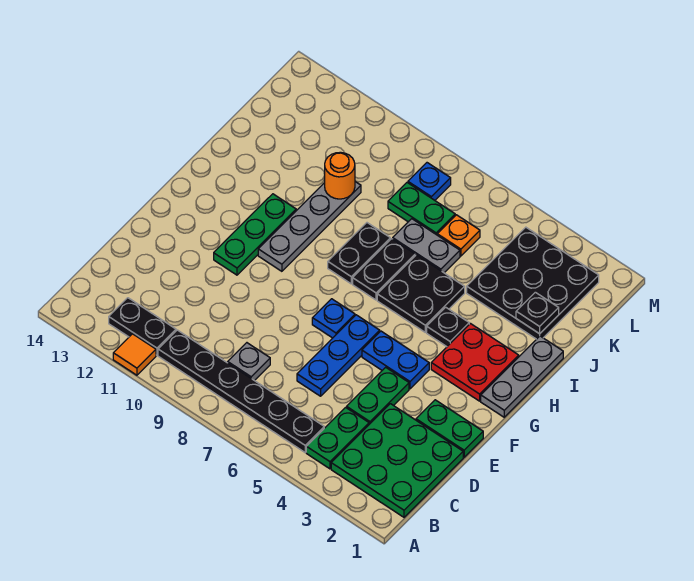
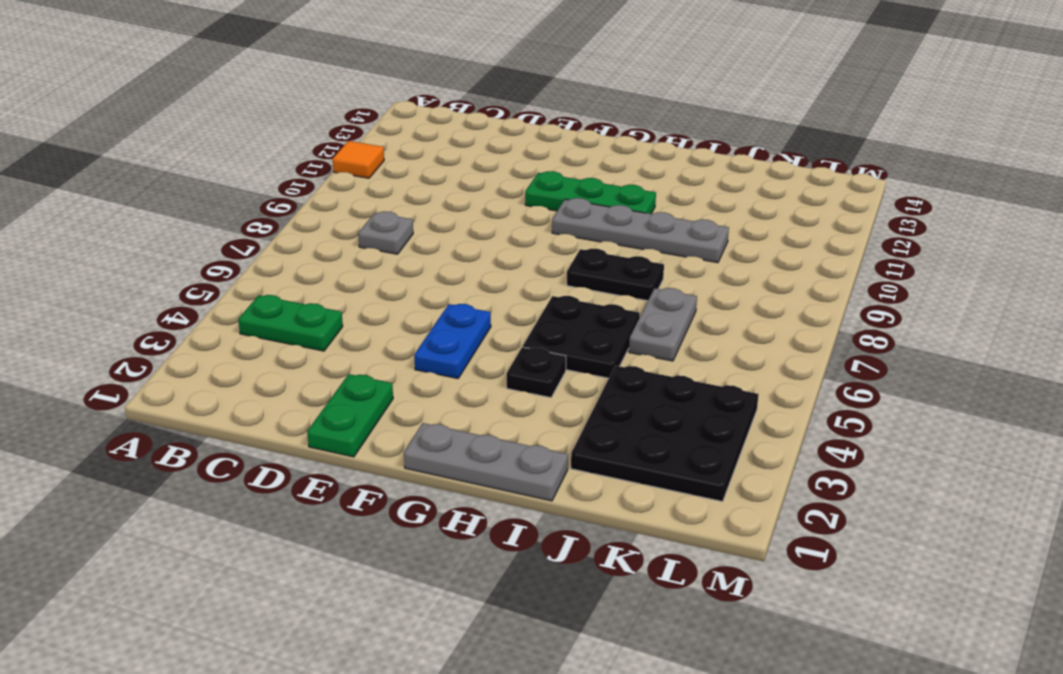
none -> green plate B1:D3 level 1
none -> black plate B5:B10 level 1
none -> black plate B11:B12 level 1

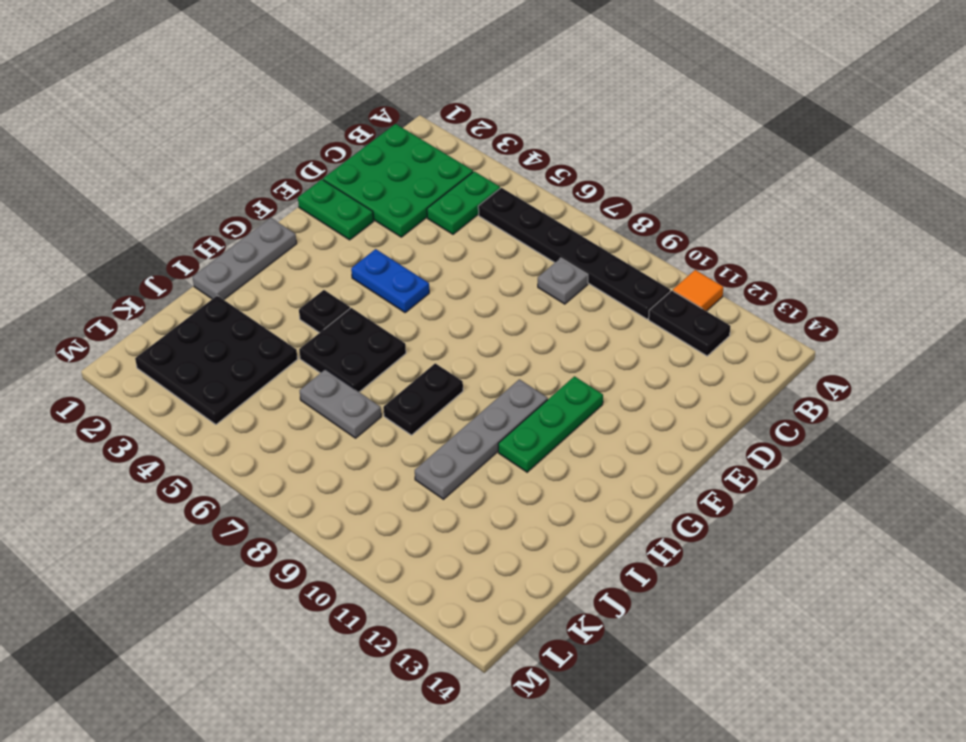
none -> green plate D4:E4 level 1
none -> blue plate D6:F6 level 1
none -> blue plate F7 level 1

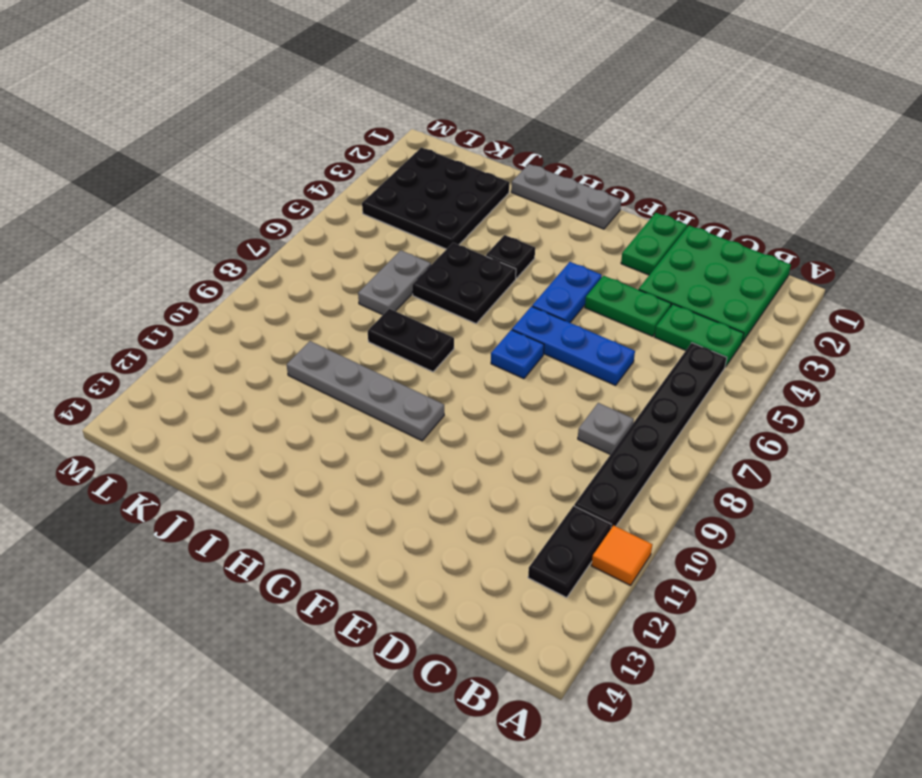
none -> green plate F11:H11 level 1
none -> red plate G2:H3 level 1
none -> black plate H7:I7 level 1

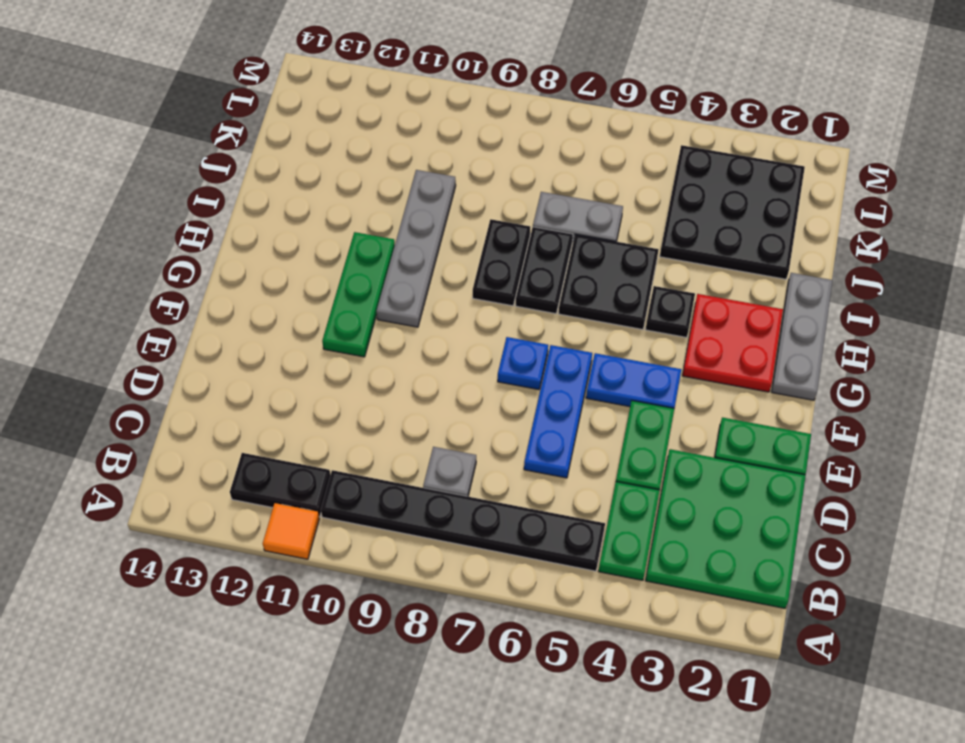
none -> orange plate K6 level 1
none -> green plate K7:K8 level 1
none -> blue plate L8 level 1

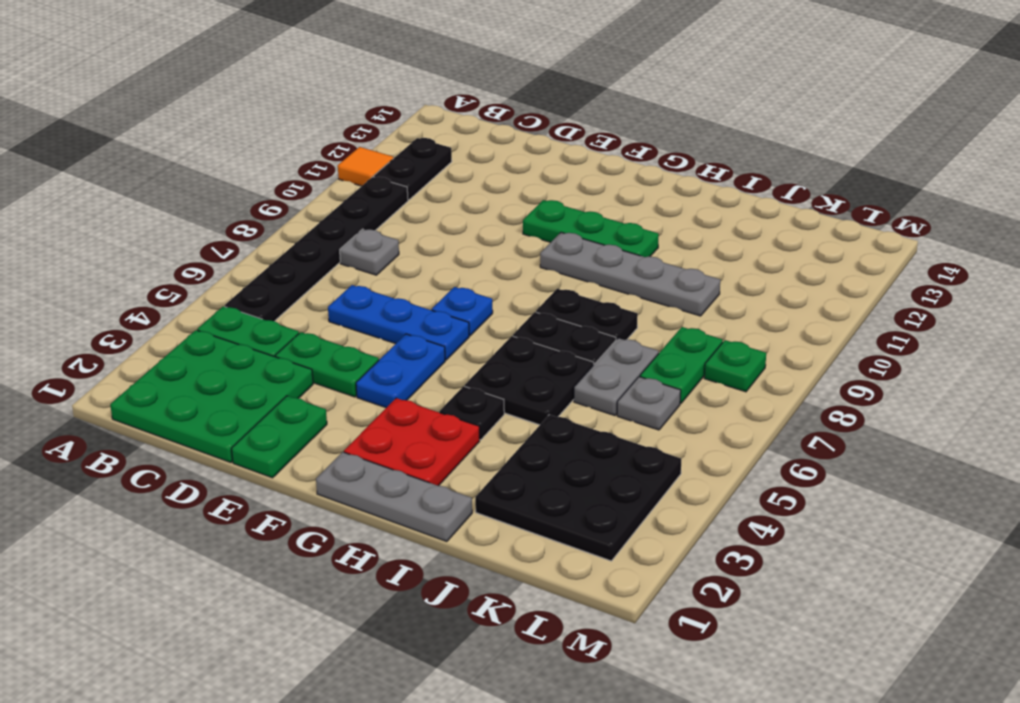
grey plate K6 level 1 -> orange plate K6 level 1
green plate L8 level 1 -> blue plate L8 level 1
none -> black plate J2 level 2
none -> orange round brick J10 level 2

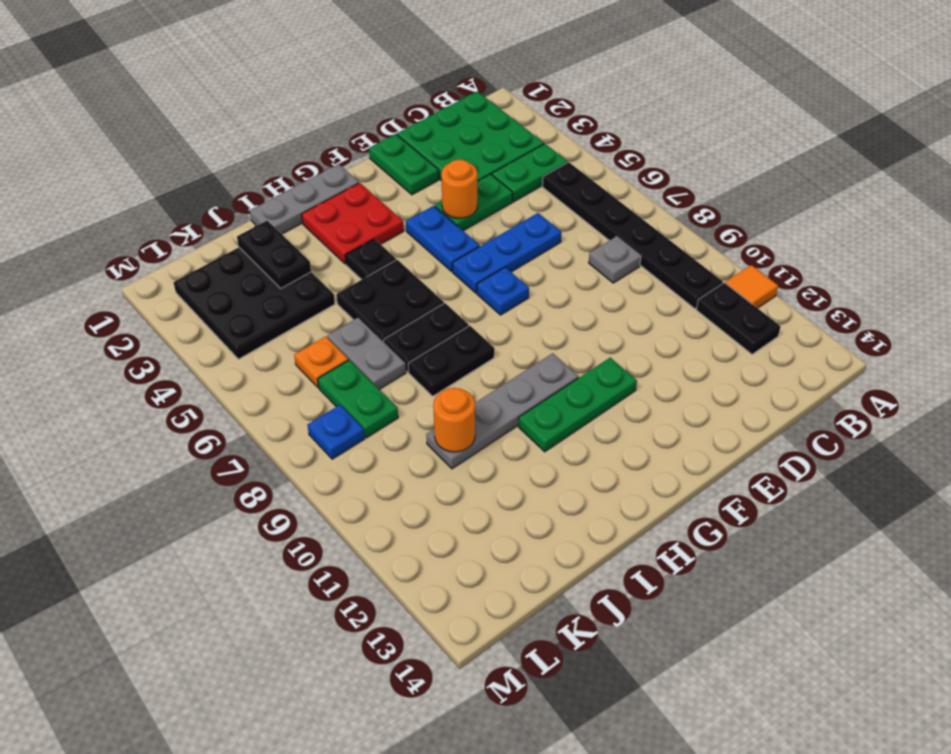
orange round brick E4 level 2 -> none
black plate J2:J3 level 2 -> black plate J2 level 2

